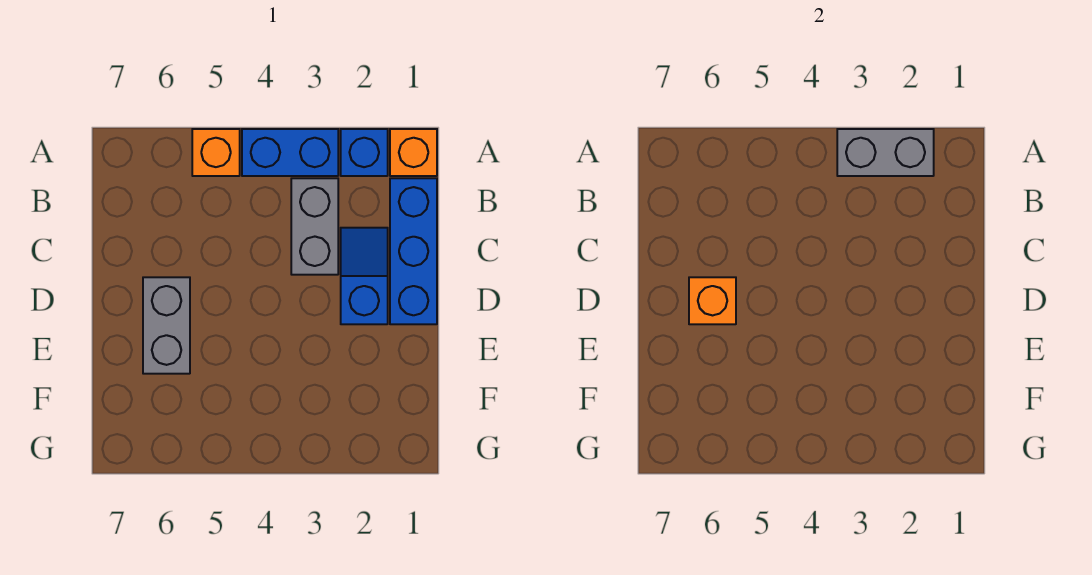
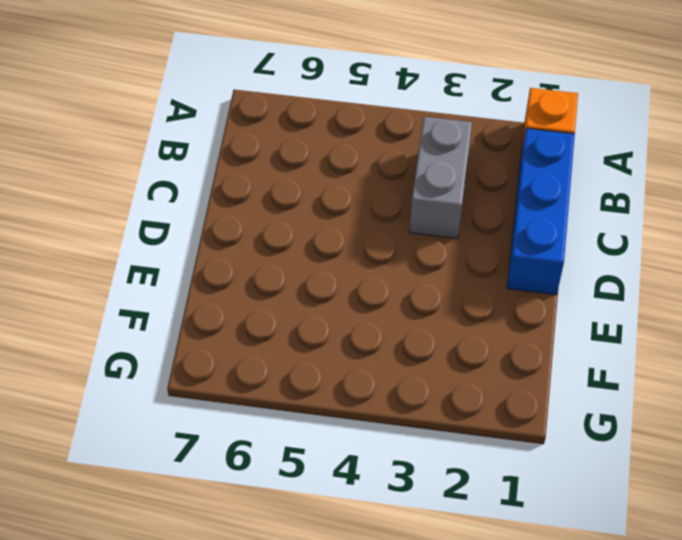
none -> blue brick A2 level 1
none -> blue brick A3:A4 level 1

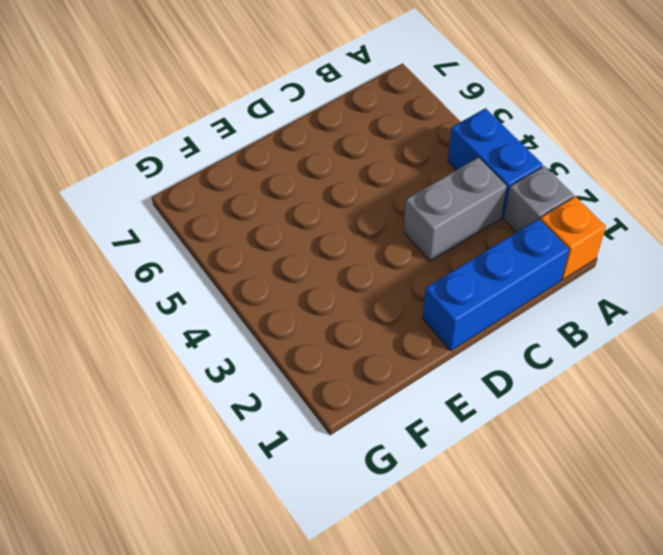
grey brick A2 level 1 -> blue brick A2 level 1
none -> orange brick A5 level 1
none -> blue slope C2:D2 level 1 top D

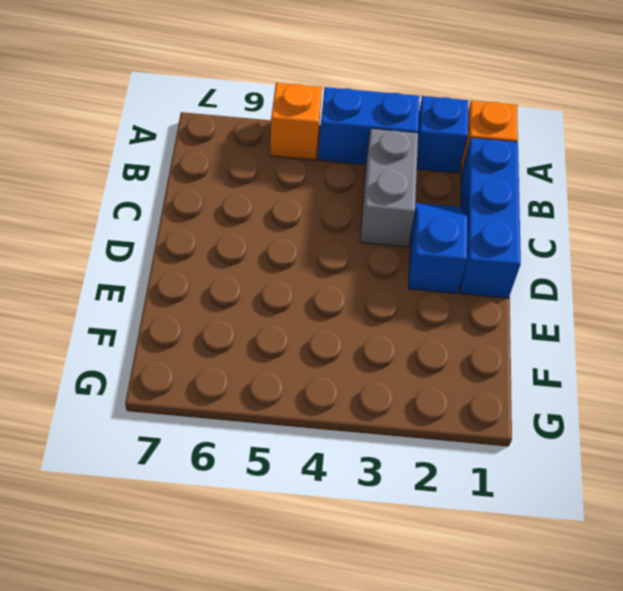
none -> grey brick D6:E6 level 1
none -> grey brick A2:A3 level 2

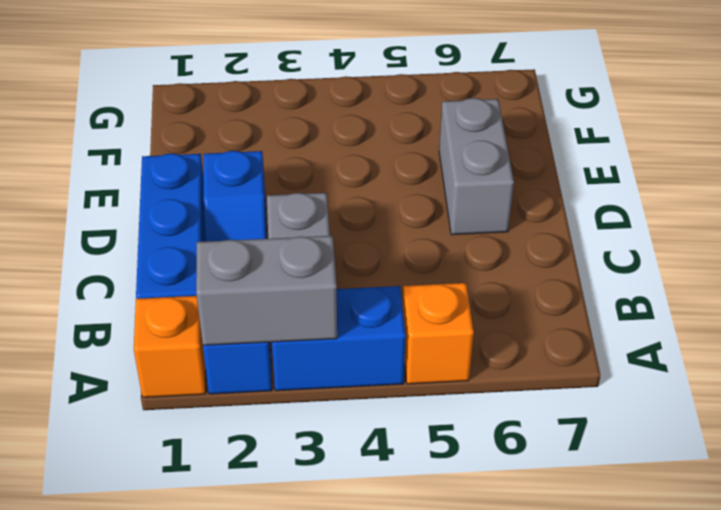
none -> orange brick D6 level 2

